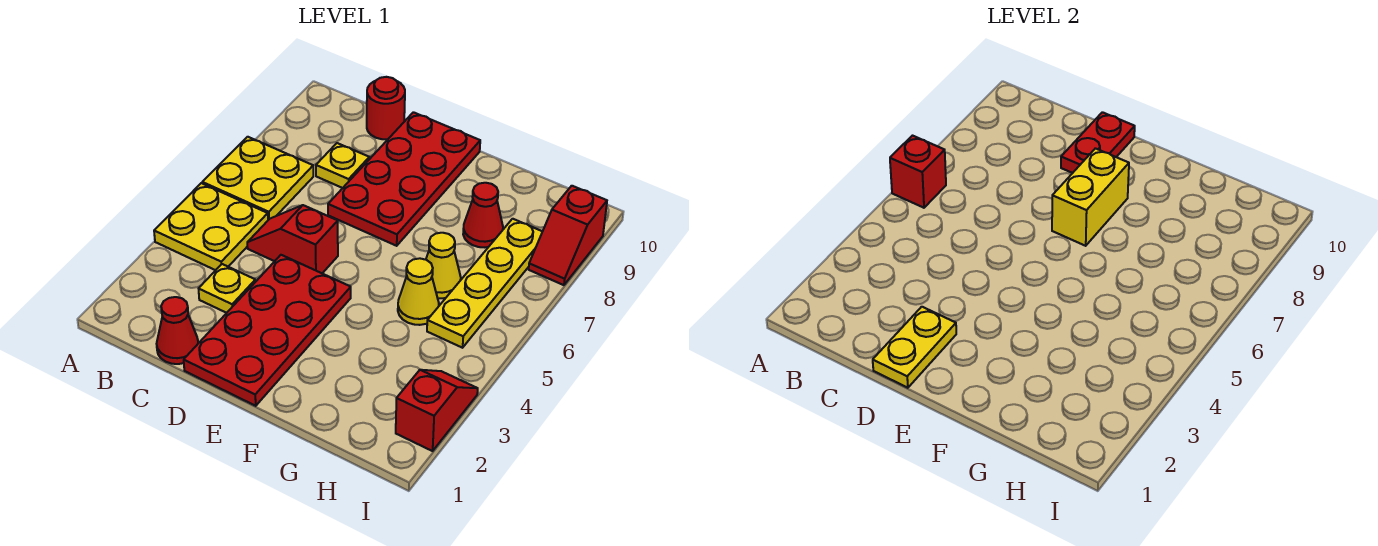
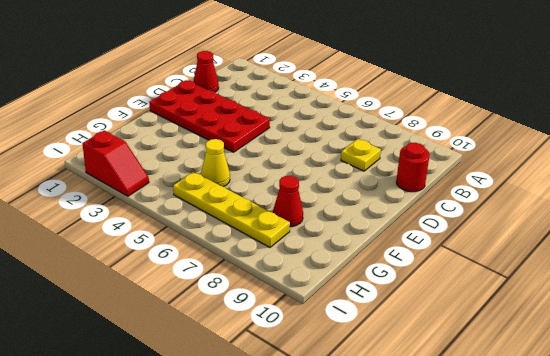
none -> yellow plate A4:B5 level 1
none -> yellow plate A6:B7 level 1
none -> yellow plate C3 level 1

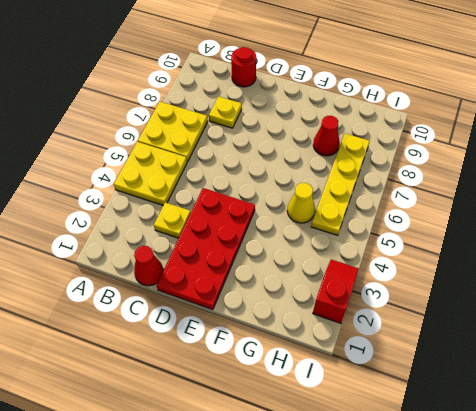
none -> red slope C5:D5 level 1 top D
none -> red plate D7:E10 level 1
none -> yellow cone G6 level 1

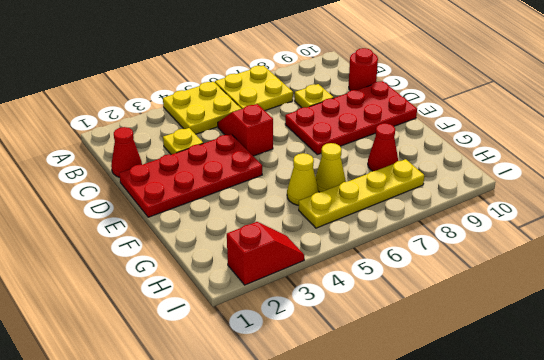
none -> red slope I8:I9 level 1 top 9
none -> red brick A6 level 2
none -> yellow plate D1:D2 level 2

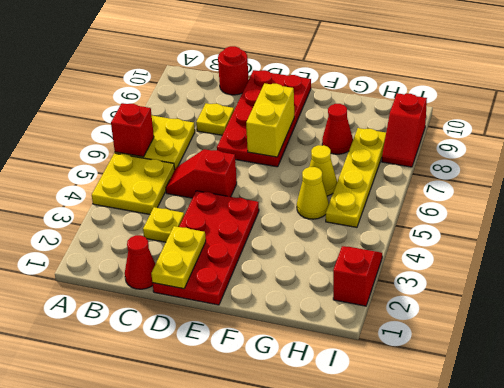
none -> red plate D9:D10 level 2

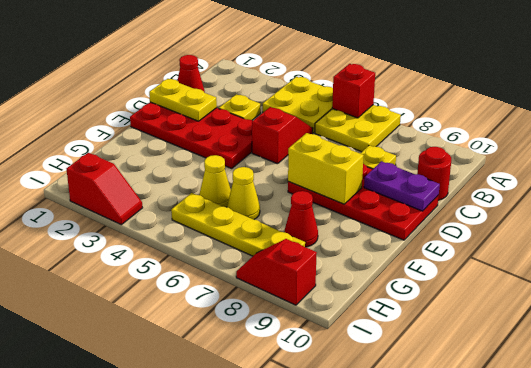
purple plate D9:D10 level 2 -> red plate D9:D10 level 2

